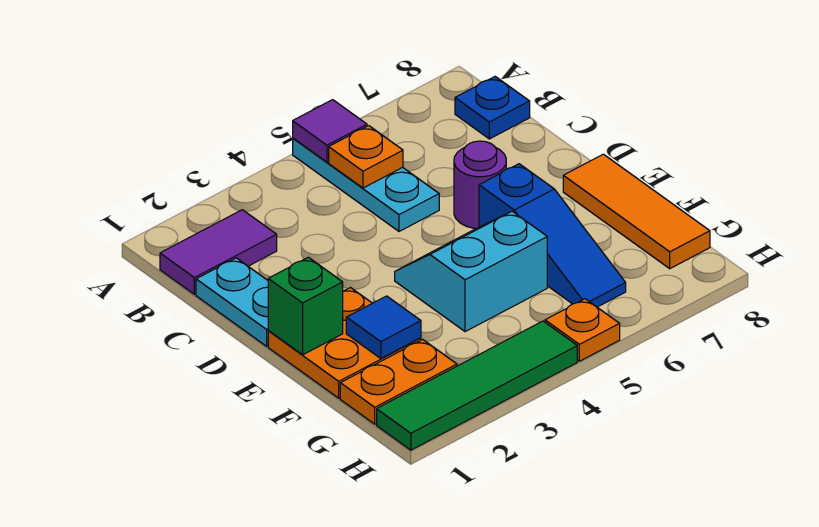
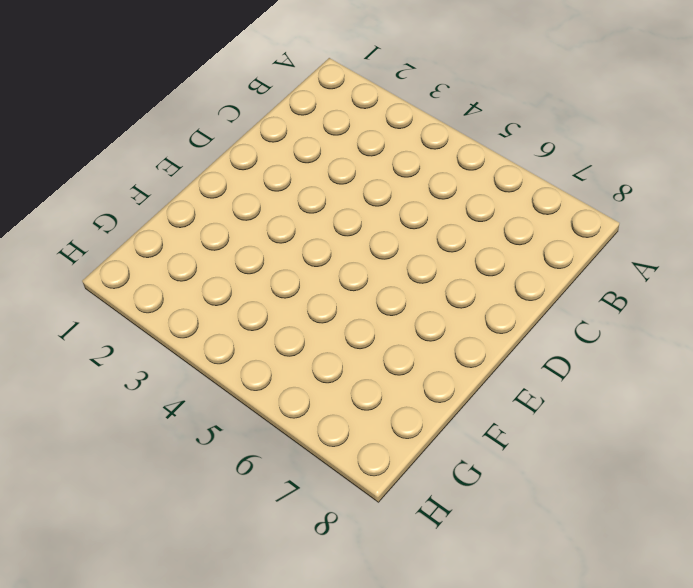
none -> cyan plate A5:C5 level 1
none -> purple tile B1:B2 level 1
none -> blue plate B8 level 1

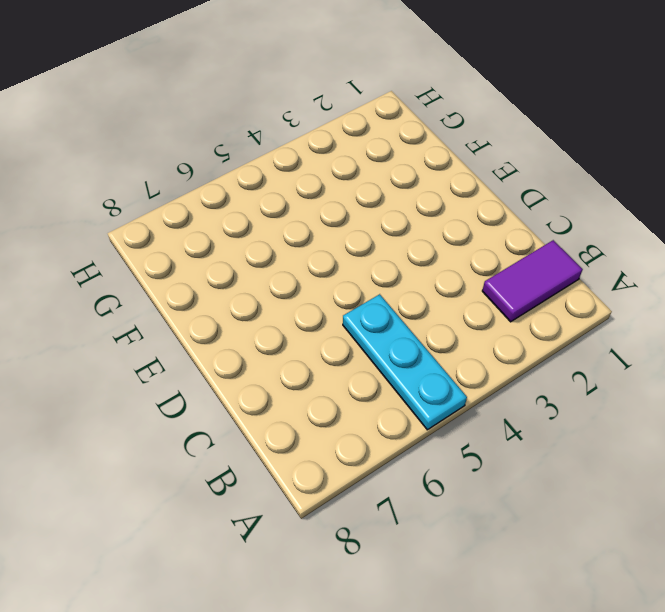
none -> blue plate B8 level 1
none -> cyan plate C1:D1 level 1
none -> purple round brick D6 level 1

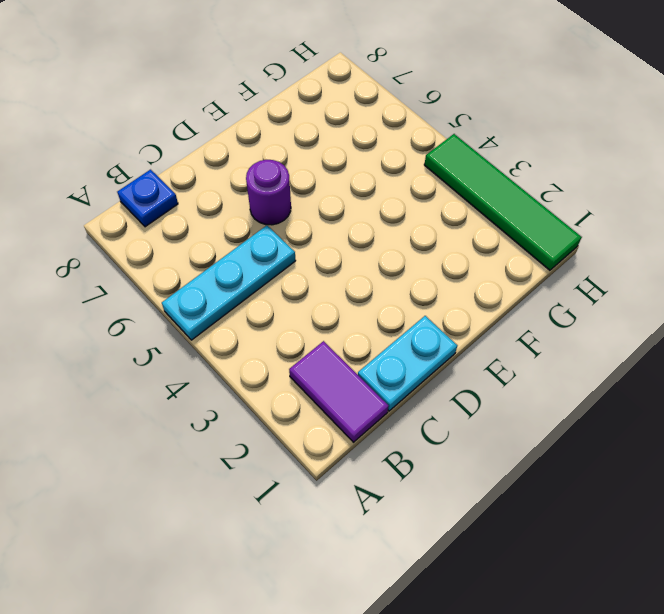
none -> orange plate E1:F2 level 1
none -> cyan slope E4:F5 level 1 top F
none -> blue slope E6:G6 level 1 top E

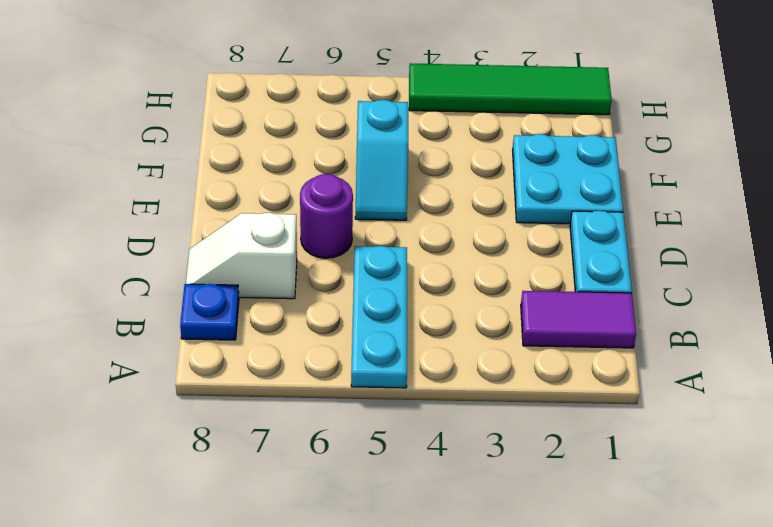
white slope C7:C8 level 1 top 7 -> none
cyan plate E1:F2 level 1 -> orange plate E1:F2 level 1
cyan slope E5:F5 level 1 top F -> cyan slope E4:F5 level 1 top F
none -> blue slope E6:G6 level 1 top E
none -> orange tile E8:G8 level 1
none -> orange plate G1:G2 level 1

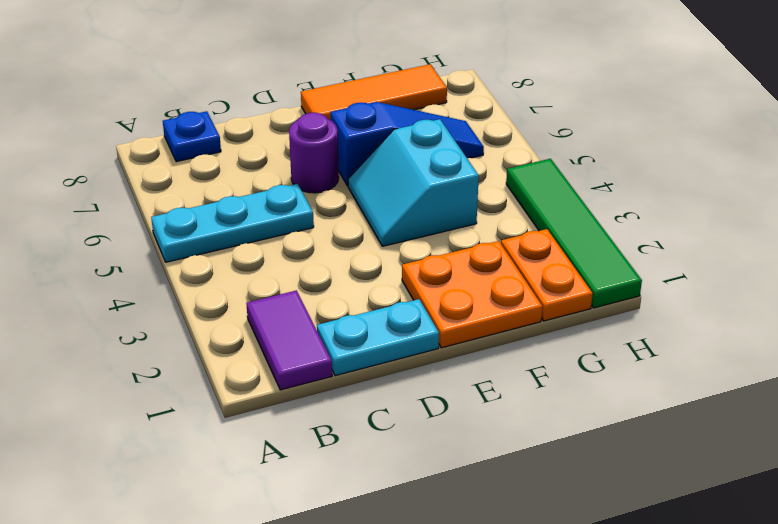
none -> orange plate H5 level 1
none -> purple tile A5 level 2
none -> orange plate B5 level 2

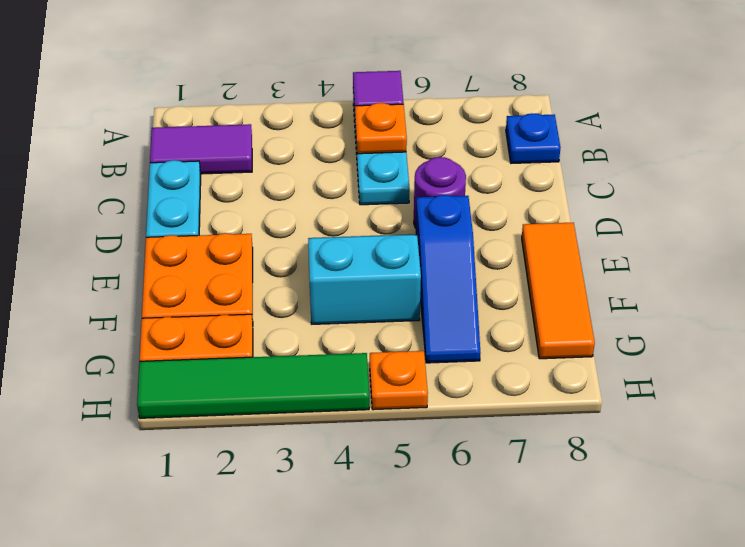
none -> green brick E1 level 2
none -> blue tile F2 level 2

